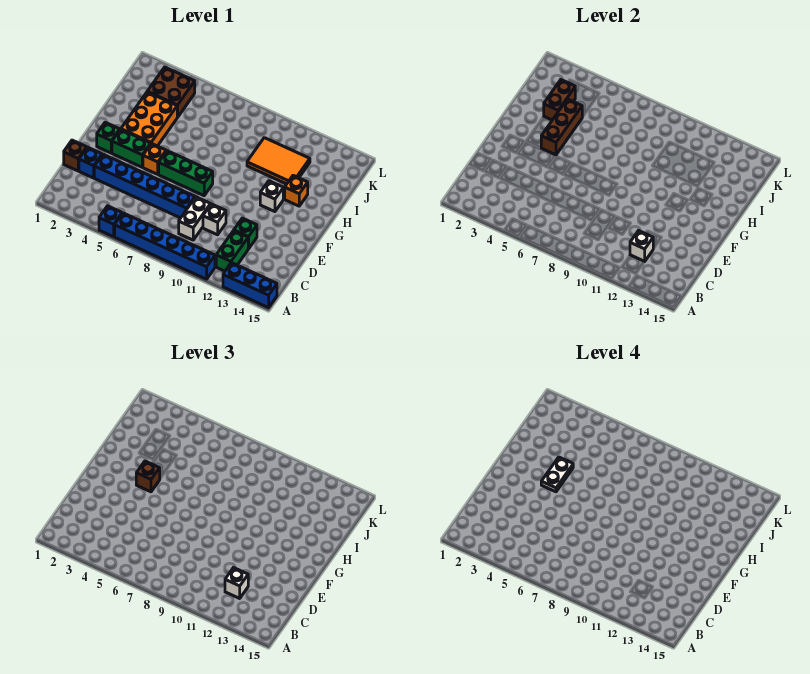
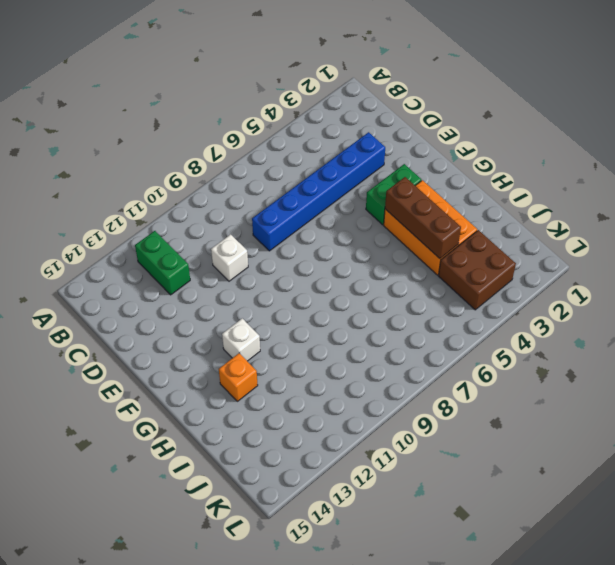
none -> blue brick A5 level 1
none -> blue brick A6:A11 level 1
none -> blue brick A13:A15 level 1

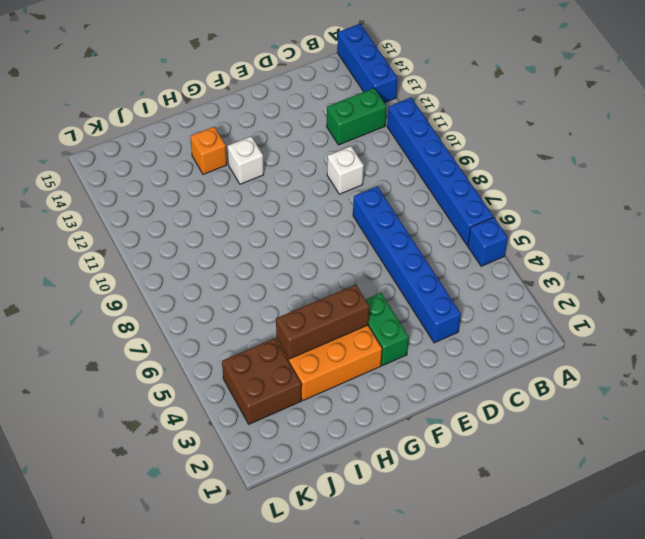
none -> white brick C9:D9 level 1
none -> brown brick D1 level 1
none -> blue brick D2 level 1

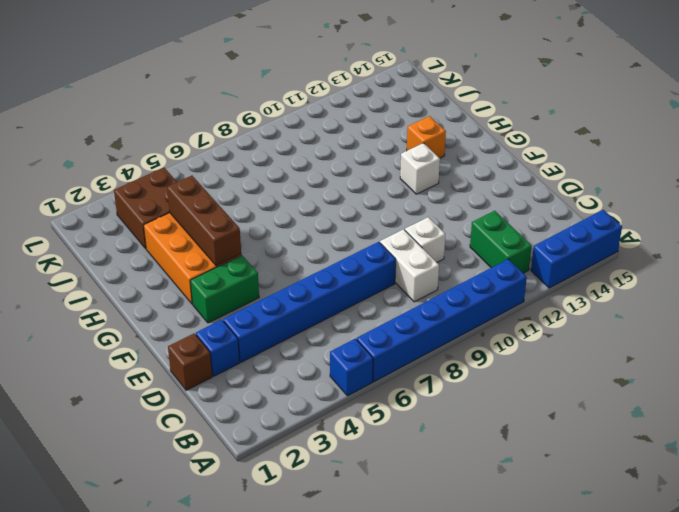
none -> green brick D12 level 1
none -> green brick F2 level 1
none -> orange brick F5 level 1

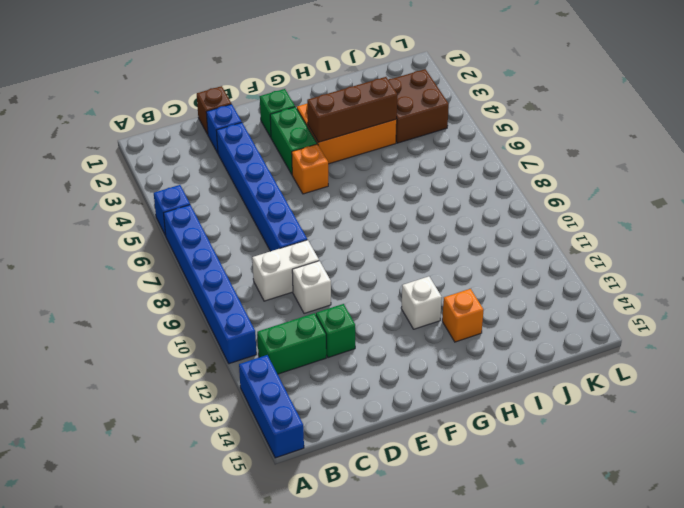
none -> green brick F6:F8 level 1
none -> orange tile I10:J12 level 1
none -> white brick C12 level 2

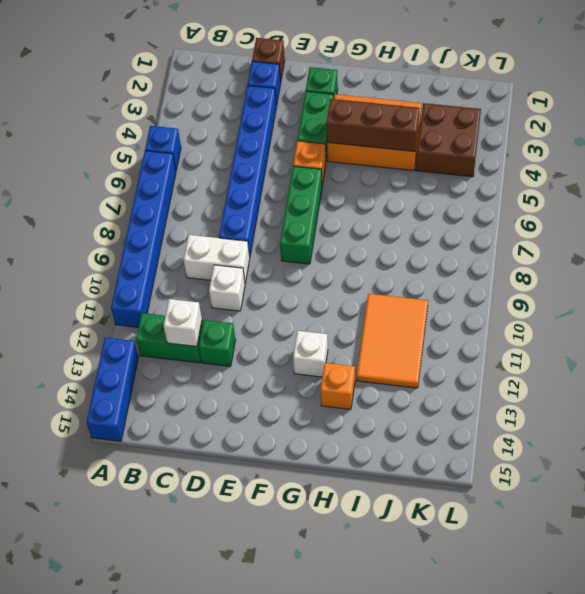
none -> brown brick I3:J3 level 2
none -> white brick C12 level 3
none -> brown brick G4 level 3

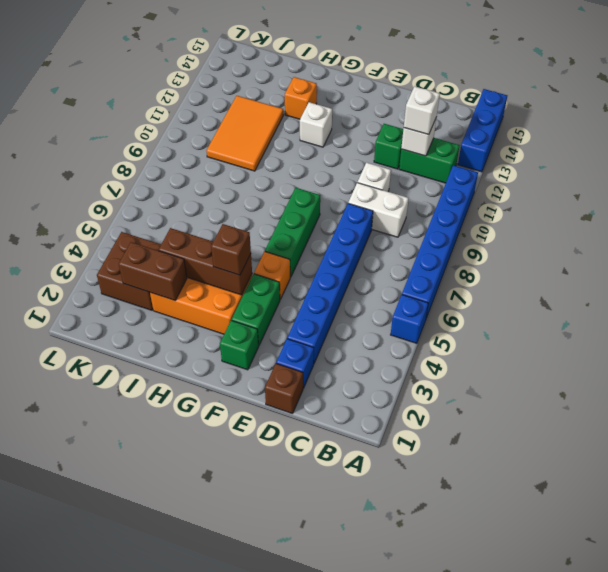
none -> white plate G4:H4 level 4

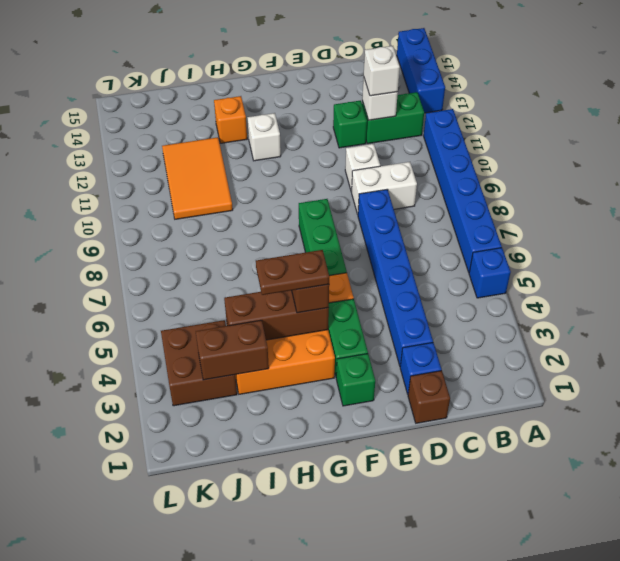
brown plate G4:H4 level 4 -> white plate G4:H4 level 4

